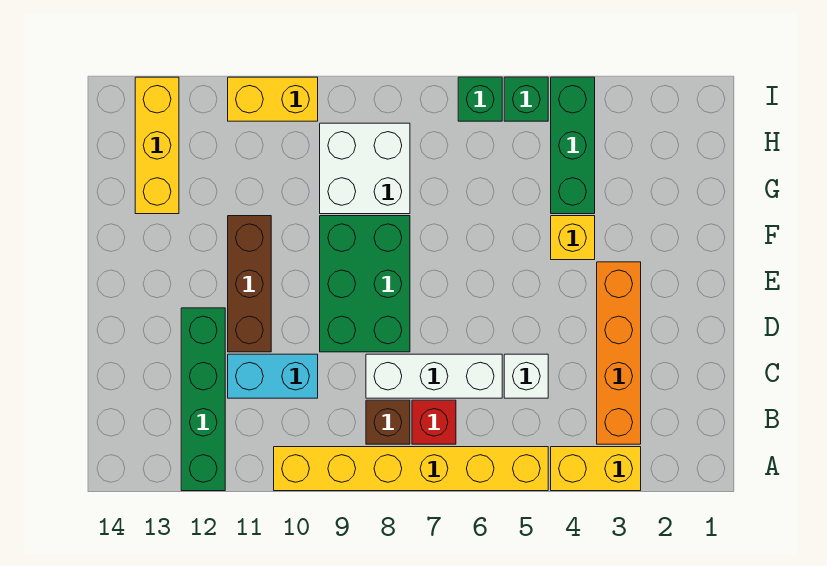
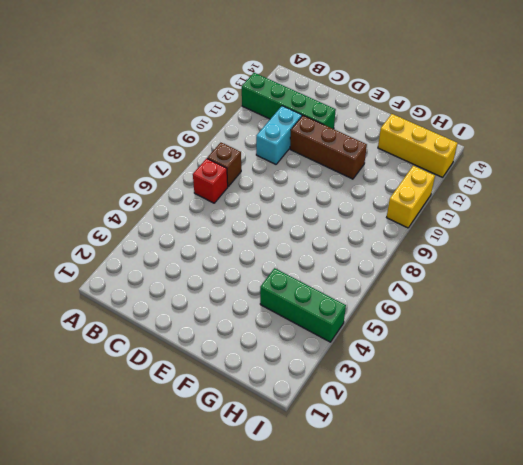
none -> yellow brick A3:A4 level 1
none -> yellow brick A5:A10 level 1
none -> orange brick B3:E3 level 1

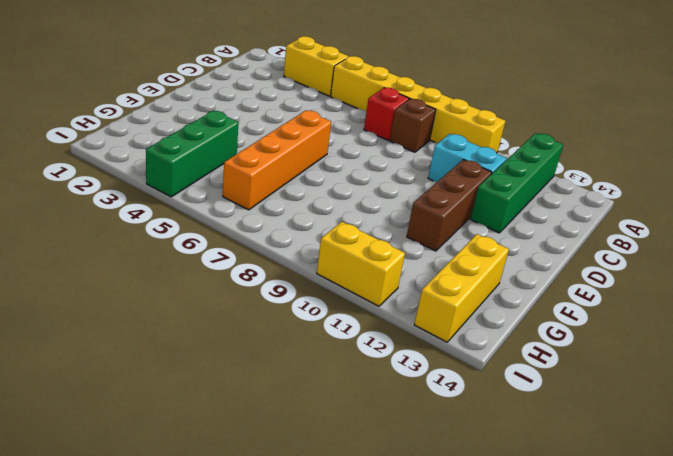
orange brick E6:H6 level 1 -> orange brick B3:E3 level 1
none -> white brick C5 level 1
none -> white brick C6:C8 level 1
none -> green brick D8:F9 level 1

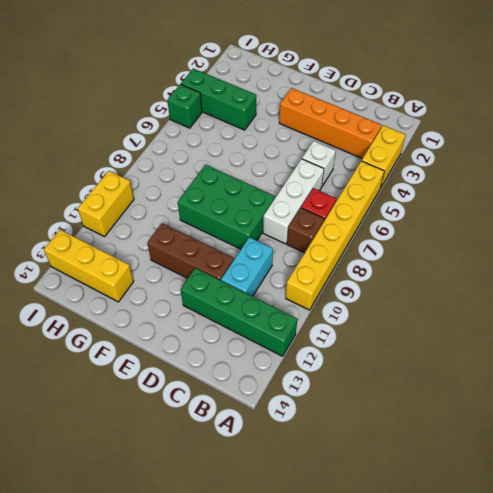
none -> yellow brick F4 level 1
none -> white brick G8:H9 level 1
none -> green brick I6 level 1

